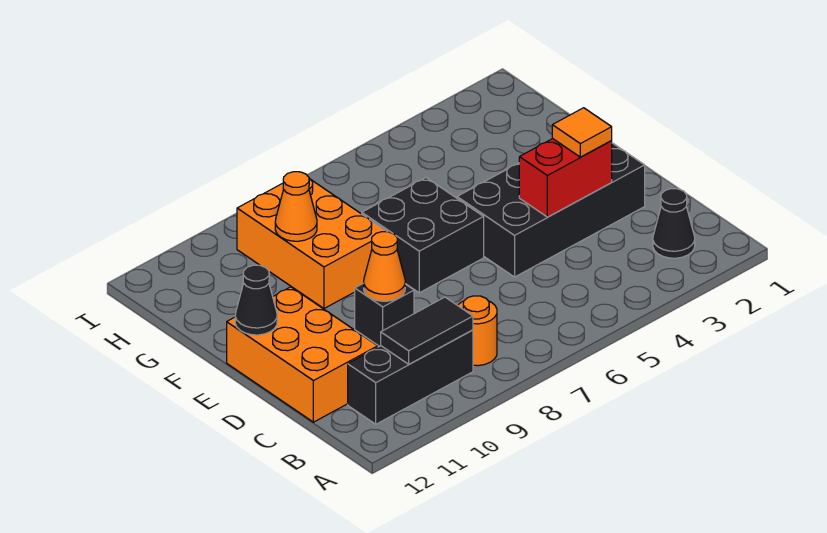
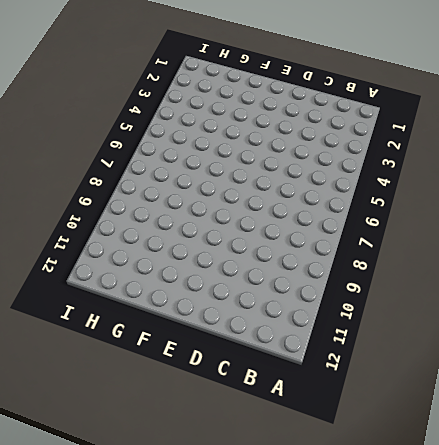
none -> black cone B2 level 1
none -> orange round brick B8 level 1
none -> black brick B9:B11 level 1

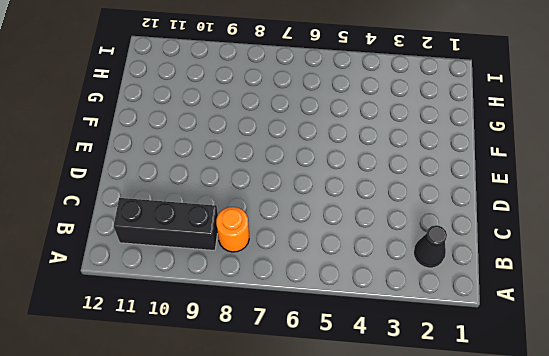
none -> orange brick C11:E12 level 1
none -> black brick D2:E5 level 1
none -> black brick D9 level 1

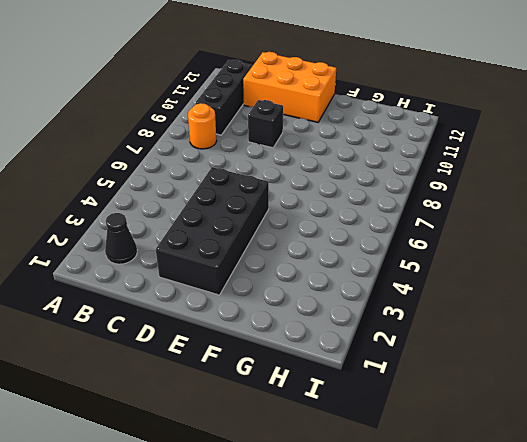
none -> black brick E6:F7 level 1
none -> orange brick F8:H9 level 1
none -> black tile B9:B10 level 2

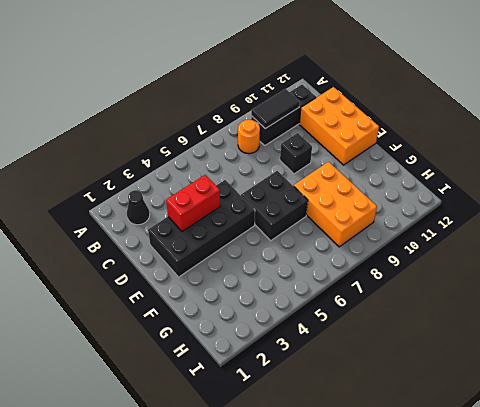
none -> orange cone D9 level 2
none -> black cone E12 level 2
none -> orange cone G9 level 2

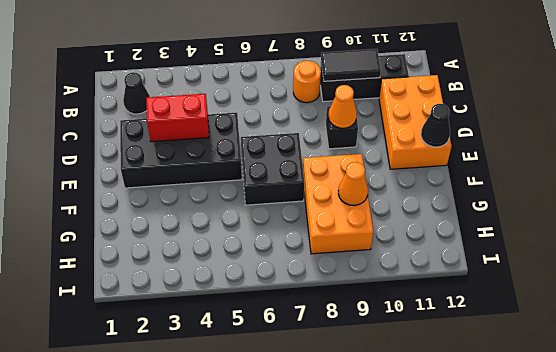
none -> orange tile D3 level 3

